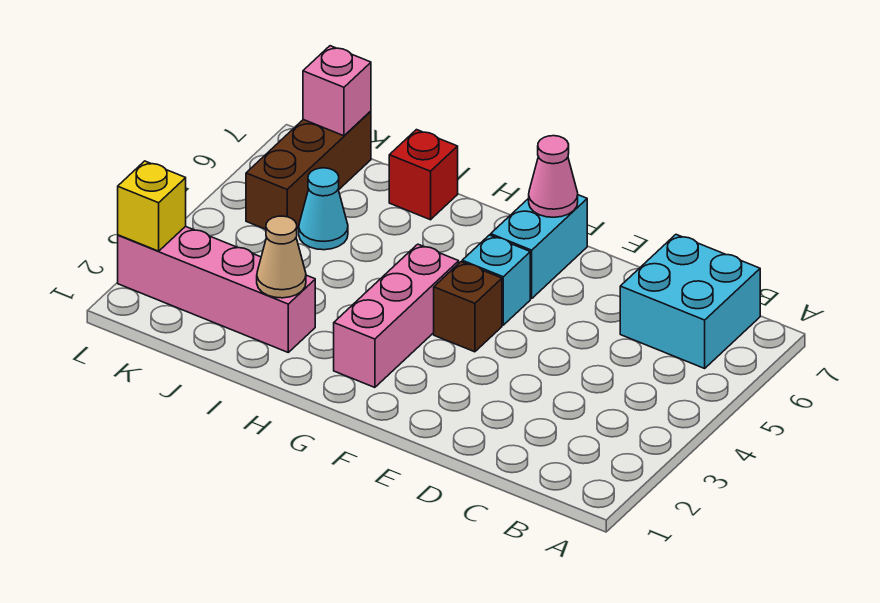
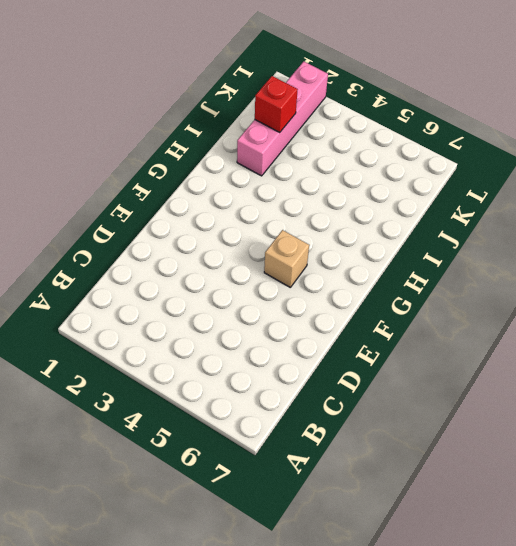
tan brick F5 level 1 -> cyan brick F5 level 1
red brick J2 level 2 -> red brick I7 level 1
none -> cyan brick B6:C7 level 1
none -> brown brick F4 level 1
none -> cyan brick F6:F7 level 1

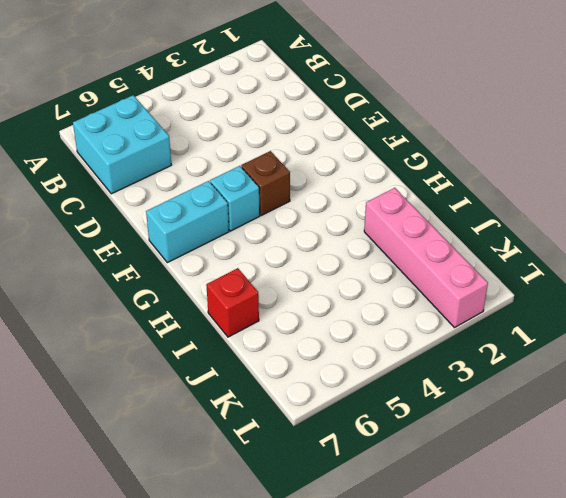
none -> pink brick G2:G4 level 1
none -> cyan cone J5 level 1
none -> brown brick K5:K7 level 1

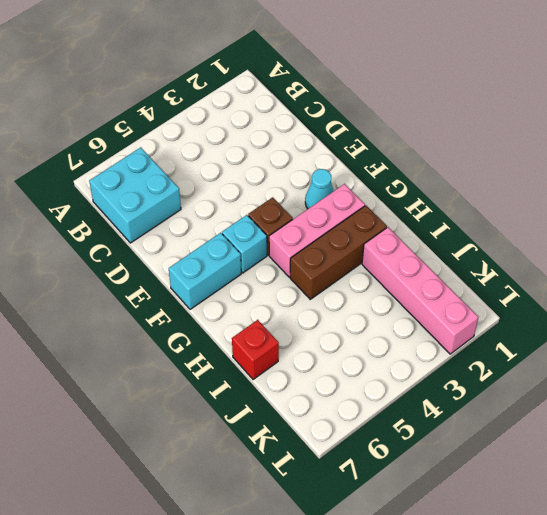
cyan cone F2 level 1 -> cyan cone J5 level 1
brown brick H2:H4 level 1 -> brown brick K5:K7 level 1
none -> pink cone F7 level 2
none -> tan cone I2 level 2
none -> pink brick K7 level 2

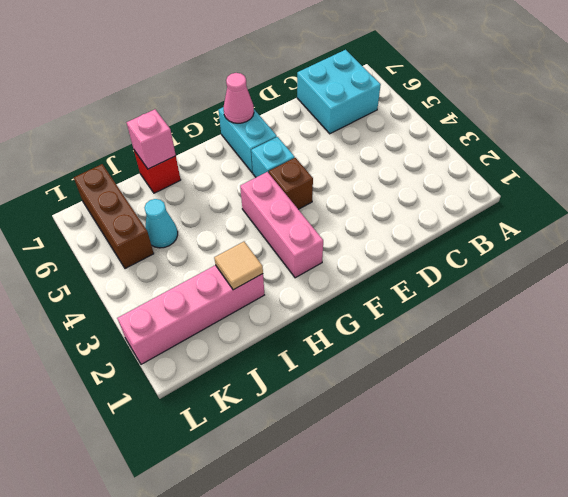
tan tile I2 level 2 -> tan cone I2 level 2
pink brick I7 level 2 -> pink brick K7 level 2
none -> yellow brick L2 level 2

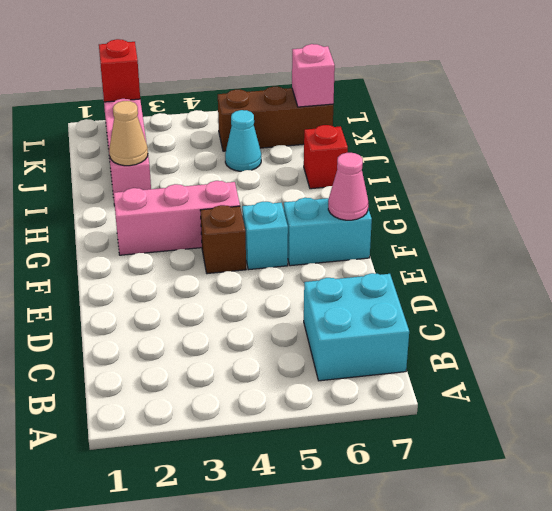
red brick L2 level 2 -> yellow brick L2 level 2

